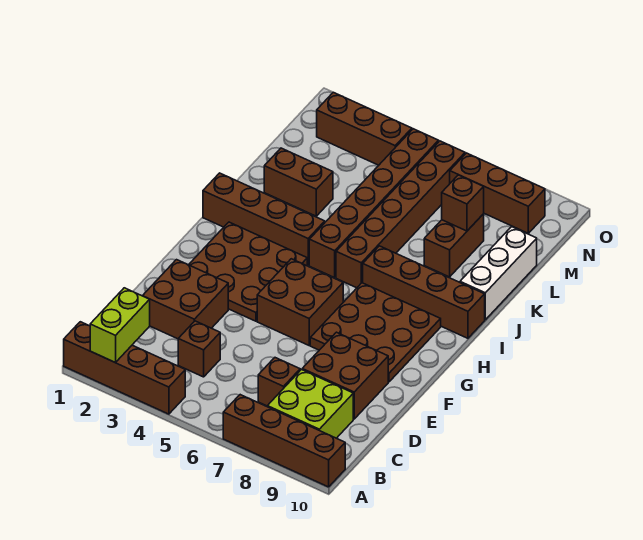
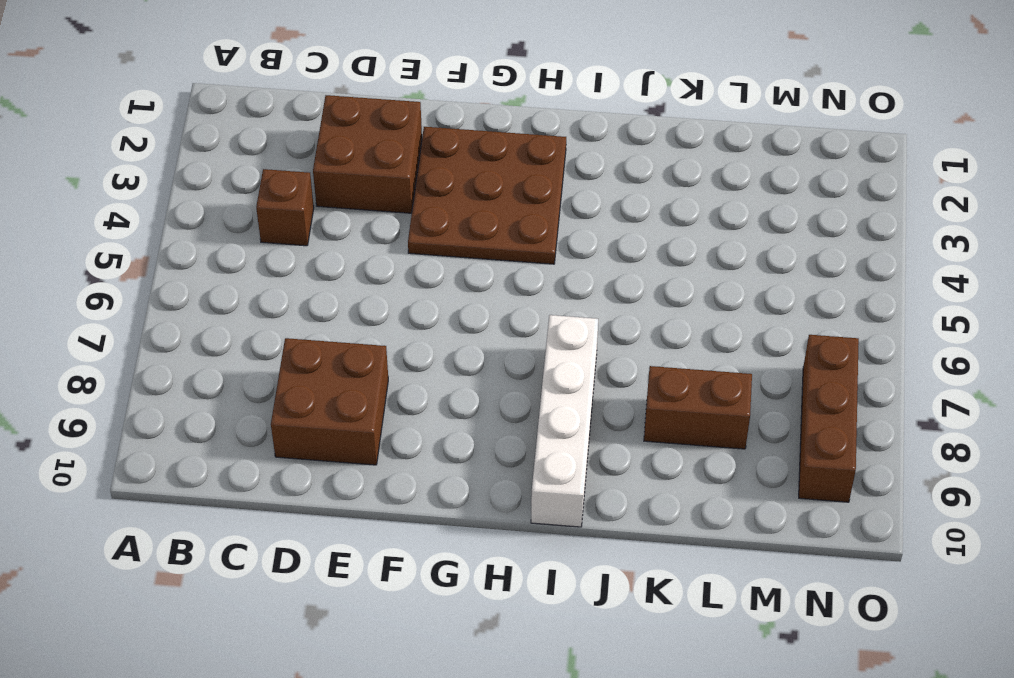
white brick I7:I10 level 1 -> brown brick I7:I10 level 1
none -> brown brick A1:A4 level 1
none -> brown brick A7:A10 level 1
none -> lime brick B8:C9 level 1

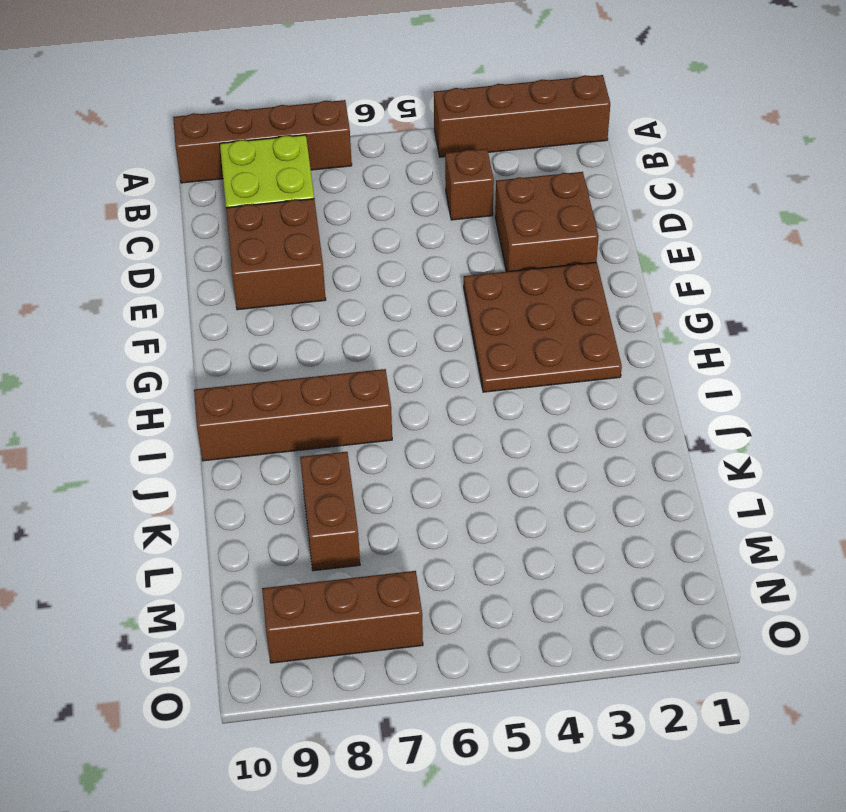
none -> brown brick C7 level 1
none -> brown brick F5:G6 level 1
none -> brown plate F7:H9 level 1

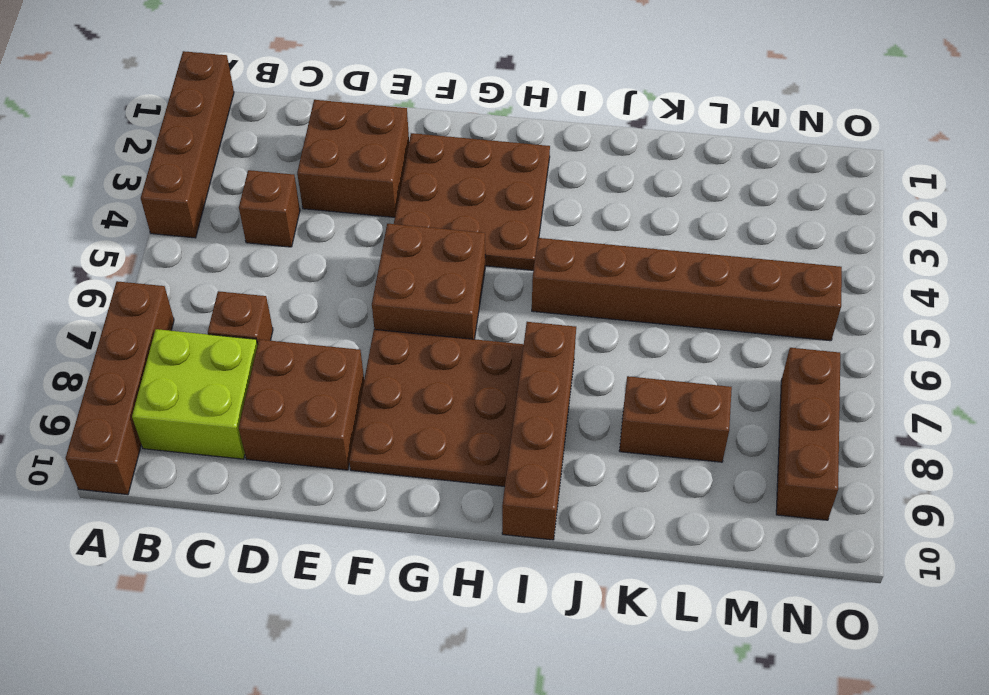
none -> brown brick I1:I4 level 1
none -> brown brick I6:N6 level 1
none -> white brick J10:L10 level 1

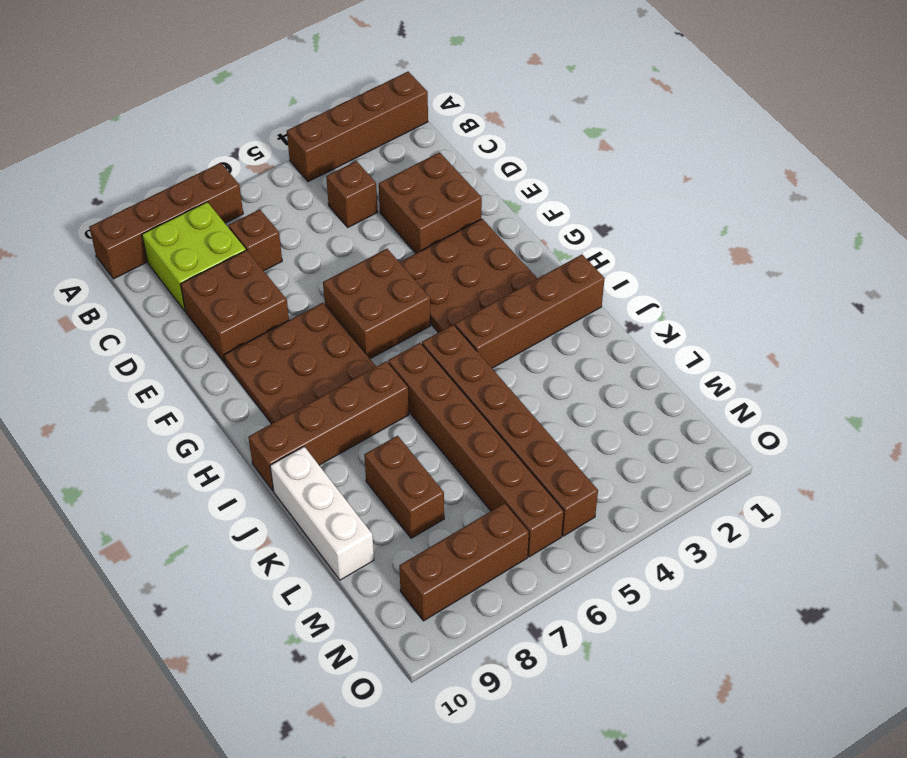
none -> brown brick K2:K3 level 1
none -> brown brick N2:N4 level 1
none -> lime brick A2:B2 level 2

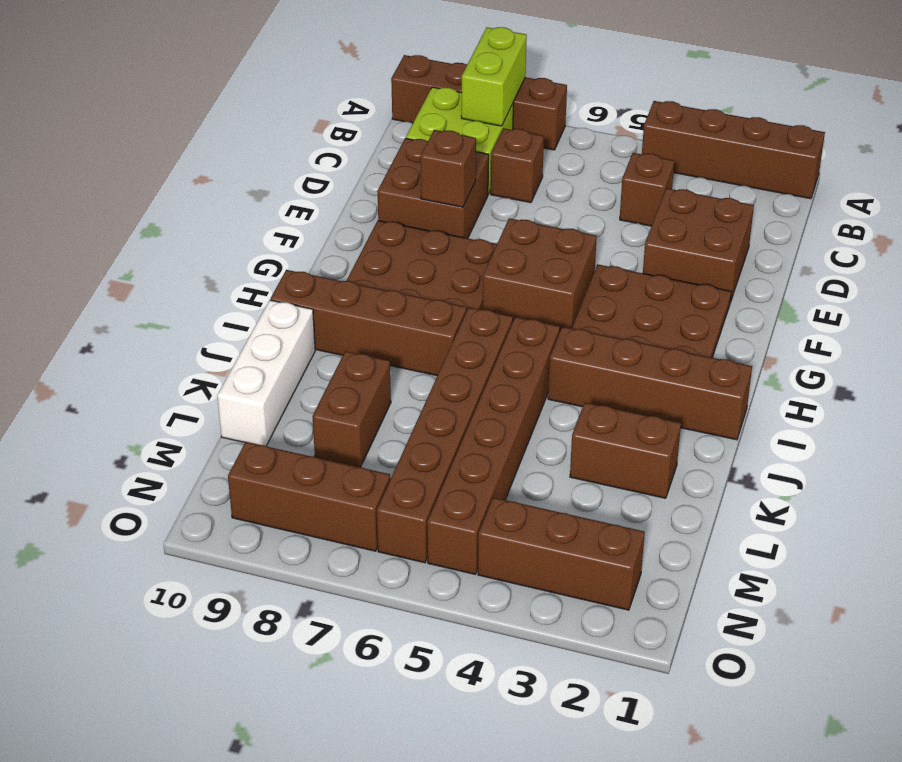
lime brick A8:B8 level 2 -> lime brick A2:B2 level 2
brown brick E8 level 2 -> brown brick L8 level 2

